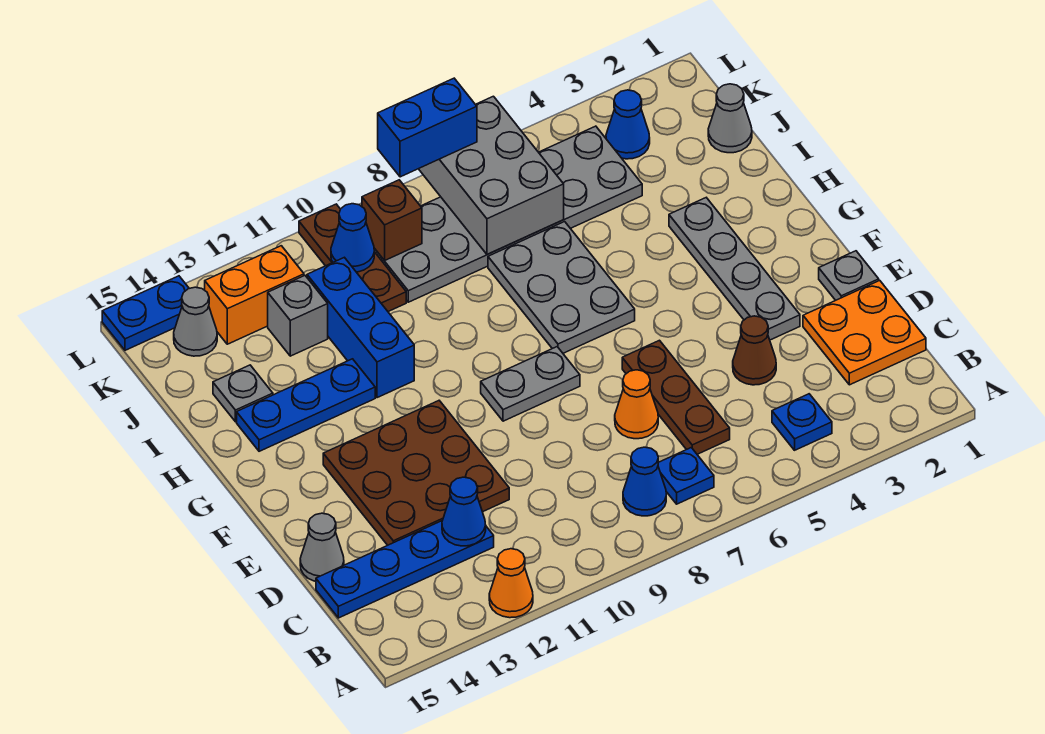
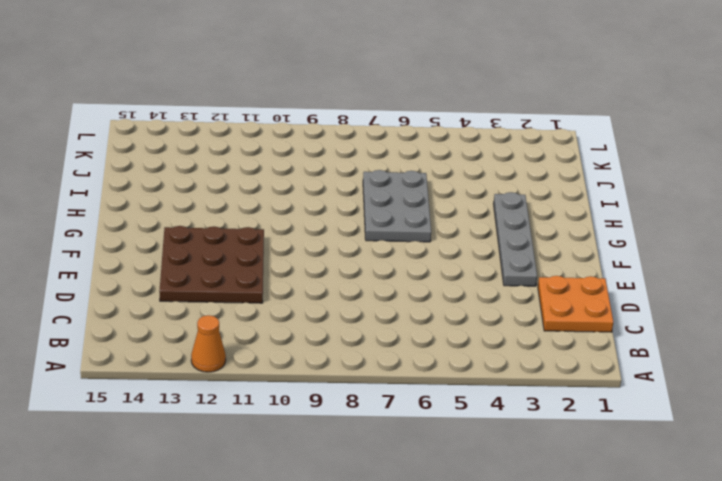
none -> blue plate B4 level 1
none -> blue plate B7 level 1
none -> blue cone B8 level 1
none -> brown plate C6:E6 level 1

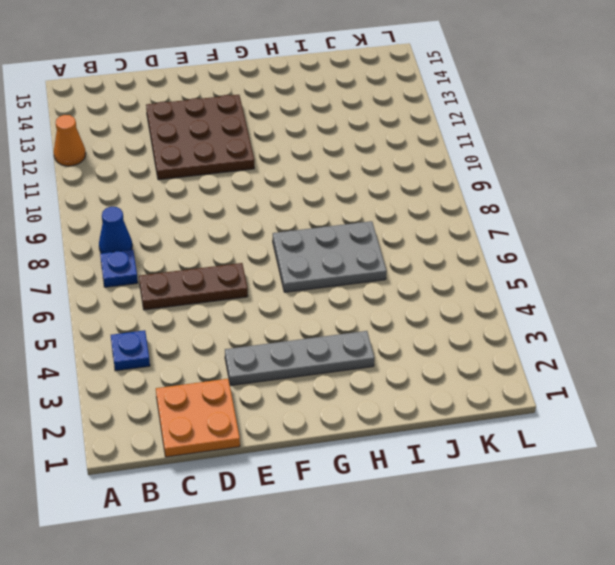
none -> blue plate C12:C15 level 1
none -> brown cone D4 level 1
none -> orange cone D7 level 1
none -> grey cone D15 level 1

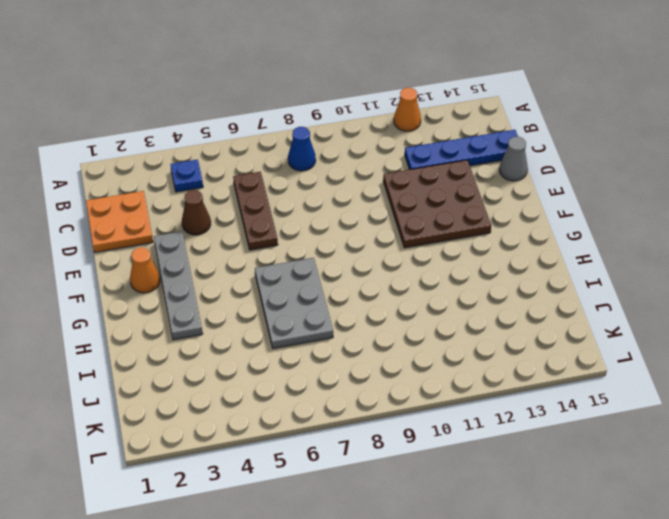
orange cone F2 level 1 -> orange cone D7 level 1
none -> blue plate B7 level 1
none -> grey plate E1 level 1
none -> grey plate F8:F9 level 1
none -> blue brick H11:J11 level 1

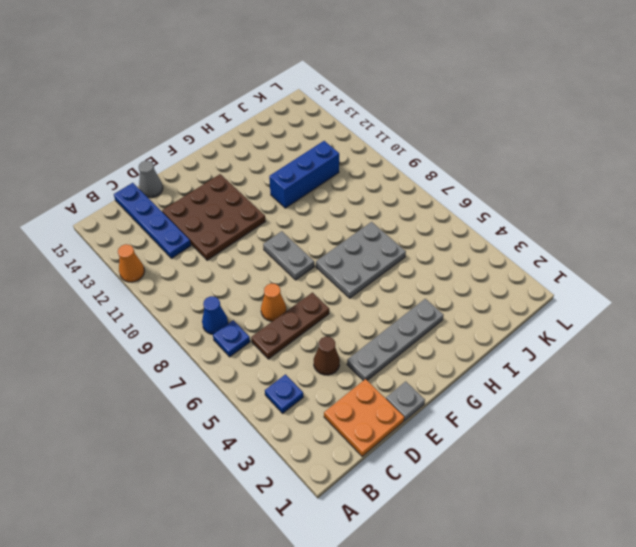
none -> blue plate H12:H14 level 1
none -> grey plate I14 level 1
none -> grey cone J1 level 1
none -> grey plate J4:K9 level 1

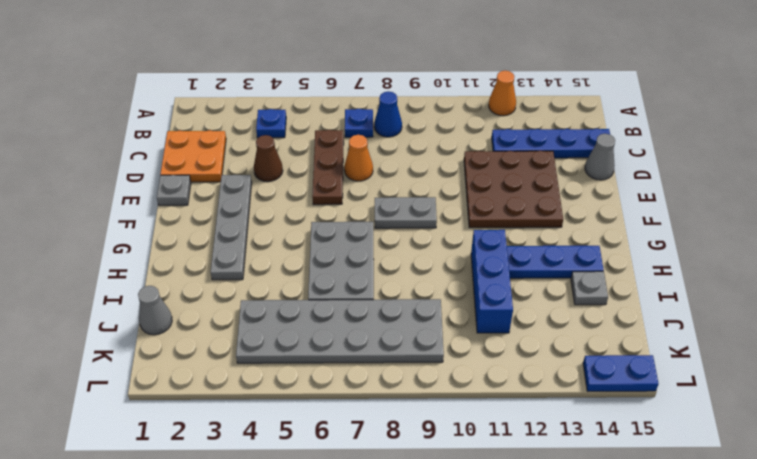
none -> brown plate J10:L10 level 1
none -> grey brick J12 level 1
none -> blue cone K3 level 1
none -> orange brick K12:K13 level 1

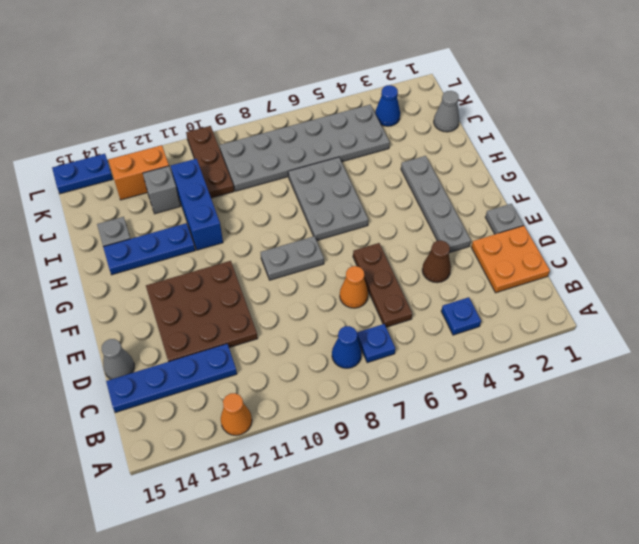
none -> grey cone K14 level 1
none -> blue cone C12 level 2
none -> grey brick J6:L7 level 2
none -> brown brick K9 level 2

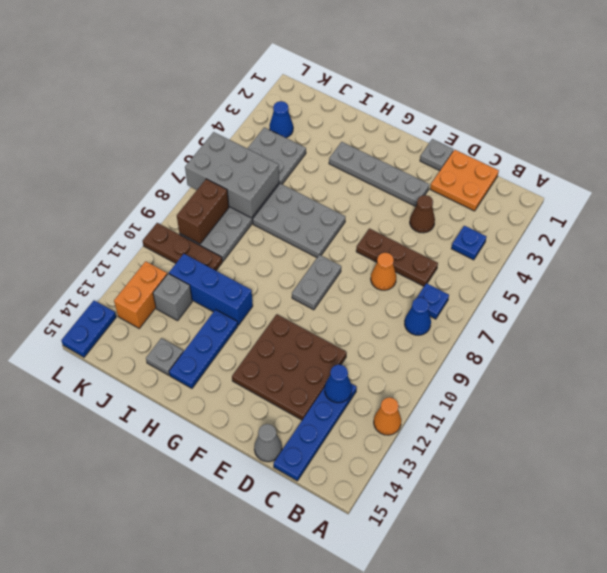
brown brick K8:K9 level 2 -> brown brick K9 level 2
none -> grey cone J1 level 1
none -> grey cone K14 level 1
none -> blue cone K10 level 2
none -> blue brick L7:L8 level 3

